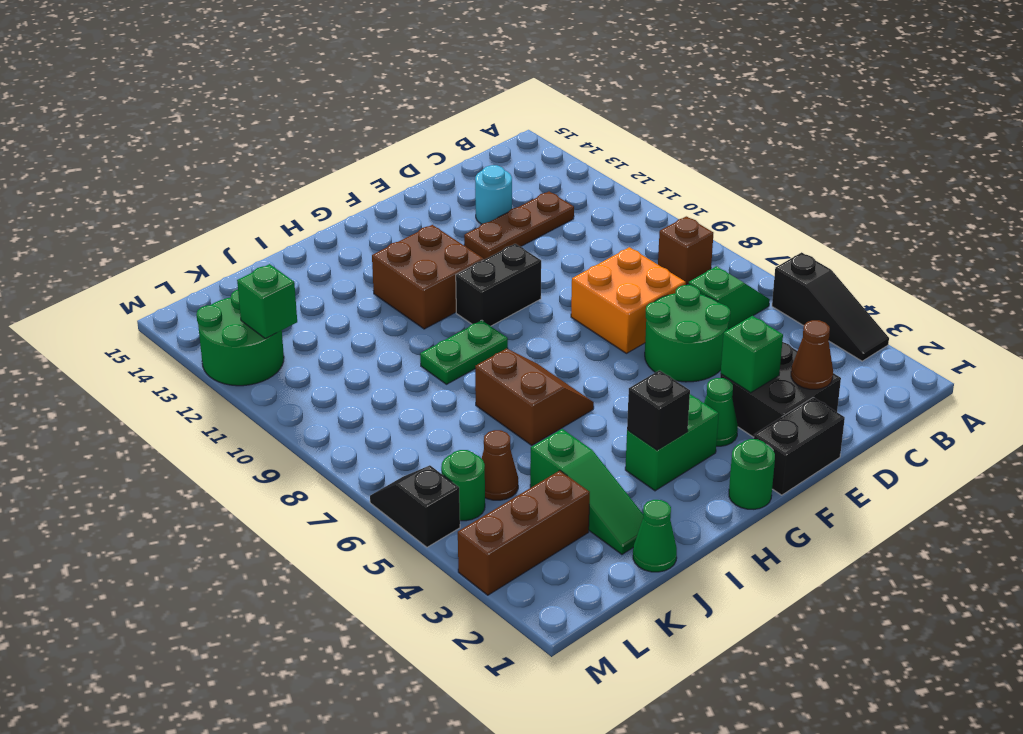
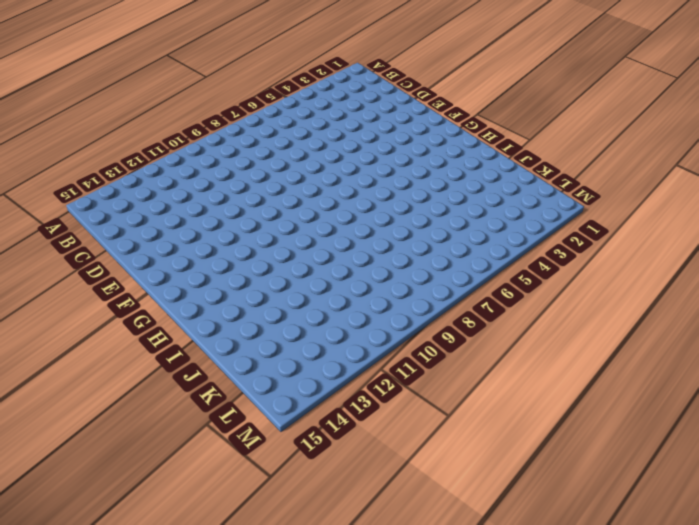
none -> black slope A3:A5 level 1 top 5
none -> green slope B6:C6 level 1 top C
none -> brown brick B8 level 1

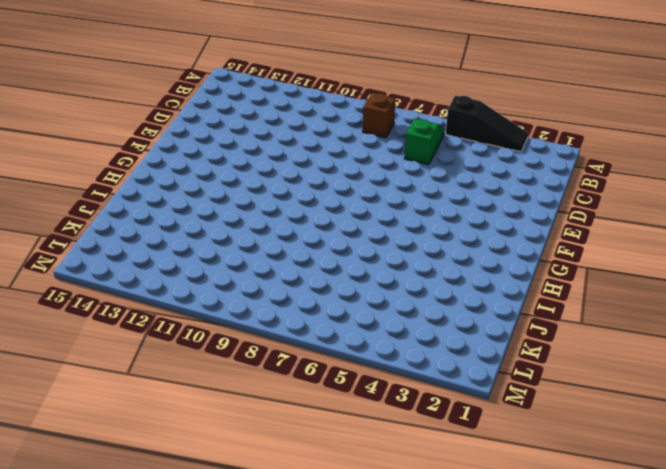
none -> brown plate C12:E12 level 1
none -> black brick D2:E3 level 1
none -> green round brick D5:E6 level 1

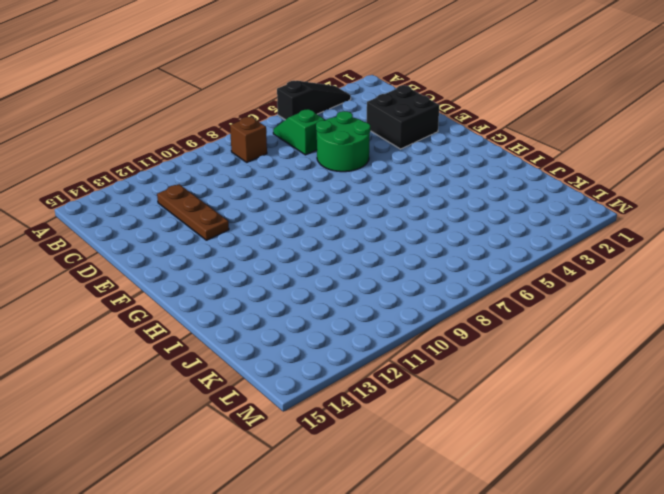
none -> orange brick D7:E8 level 1
none -> cyan round brick D13 level 1
none -> black brick E1:F1 level 1

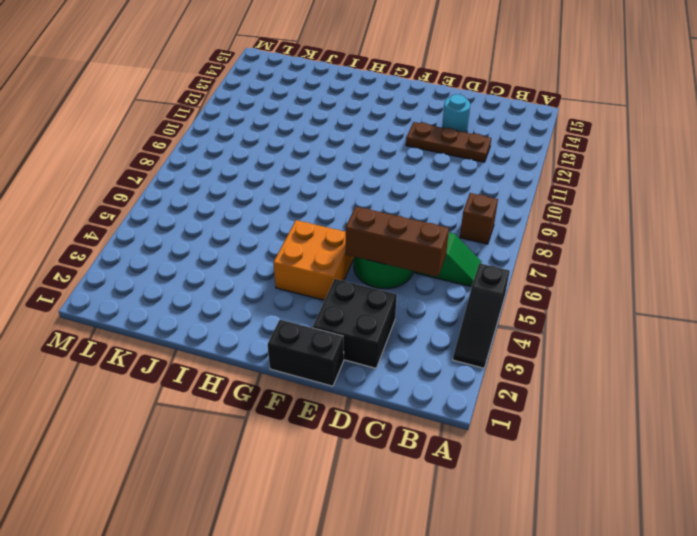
brown brick C5:E5 level 2 -> brown brick K3:M3 level 1
orange brick F4:G5 level 1 -> orange brick D7:E8 level 1
none -> green cone F3 level 1
none -> black brick F10:G10 level 1
none -> green round brick G1 level 1

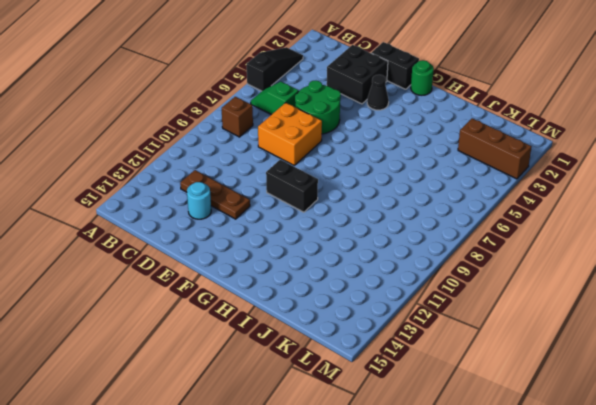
black cone F3 level 1 -> green cone F3 level 1
none -> green brick G3:H3 level 1
none -> brown brick G11:H12 level 1
none -> brown slope H6:I7 level 1 top I

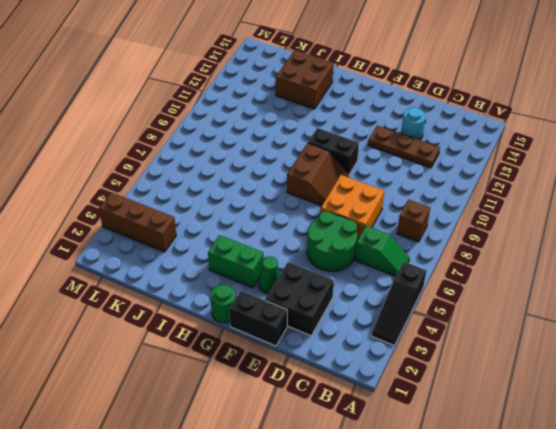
brown slope F8:G9 level 1 top G -> brown slope H6:I7 level 1 top I
brown brick I13:J14 level 1 -> brown brick G11:H12 level 1
none -> green plate H9:I9 level 1
none -> green cone J1 level 1
none -> green slope J2:J4 level 1 top 4

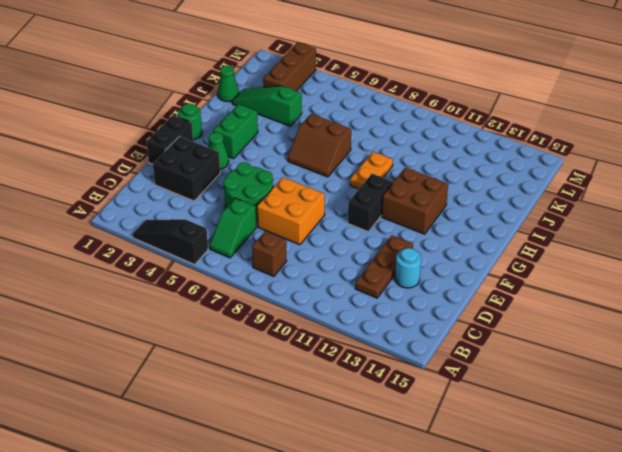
orange plate H9:I9 level 1 -> green plate H9:I9 level 1
none -> brown cone K5 level 1
none -> green round brick L5 level 1
none -> green round brick L12:M13 level 1

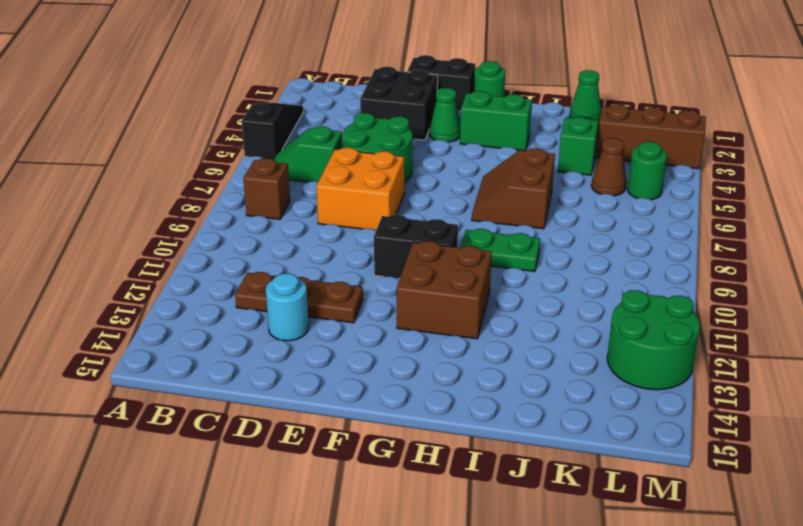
none -> black slope M5:M6 level 1 top 5
none -> brown cone D2 level 2
none -> green brick E3 level 2

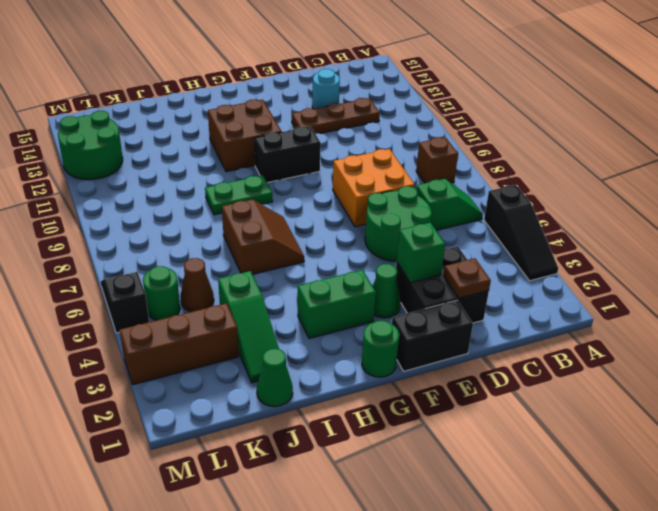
brown plate D2 level 2 -> brown cone D2 level 2
none -> black brick H3 level 2
none -> green brick L12 level 2

